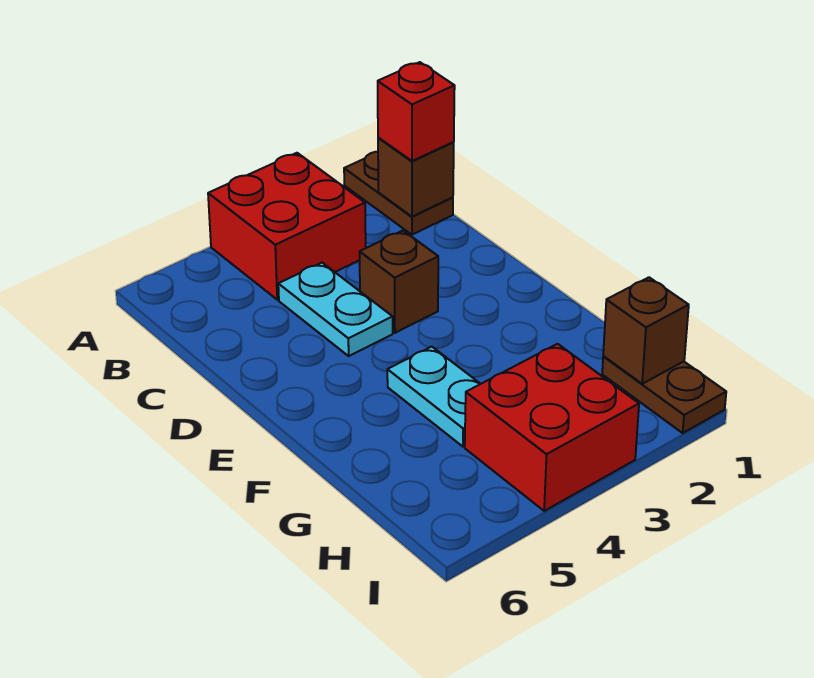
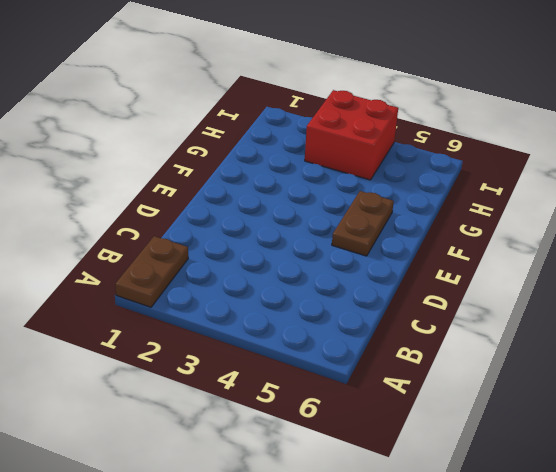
brown plate E5:F5 level 1 -> brown plate H1:I1 level 1
none -> red brick A3:B4 level 1
none -> cyan plate C4:D4 level 1

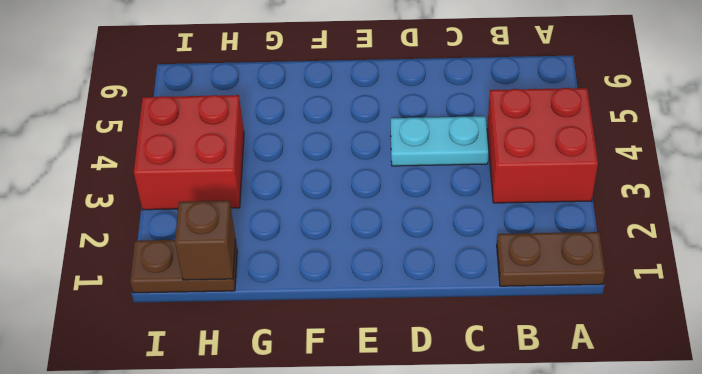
none -> brown brick D3 level 1
none -> cyan plate F4:G4 level 1

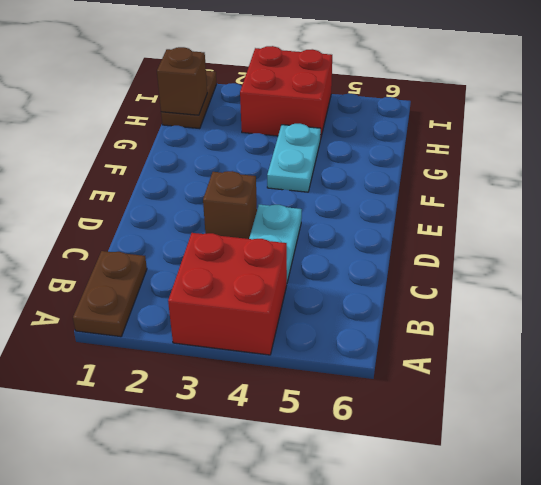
none -> brown brick B1 level 2
none -> red brick B1 level 3

